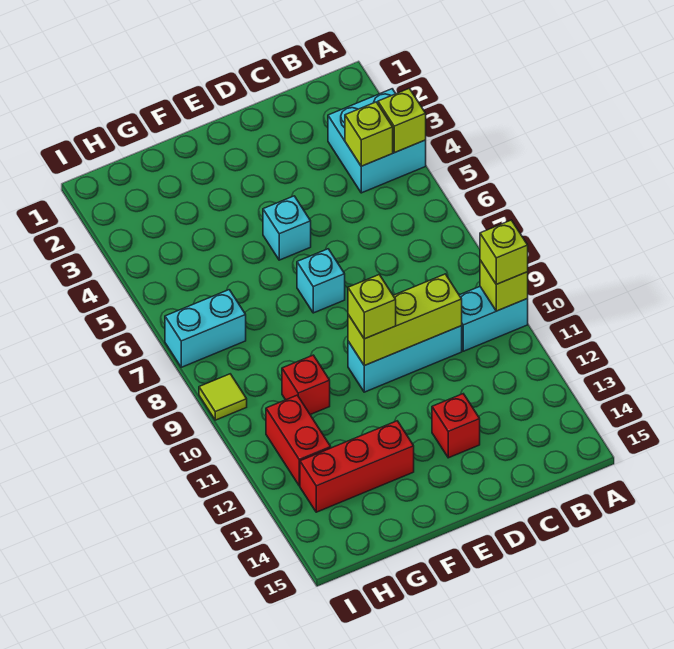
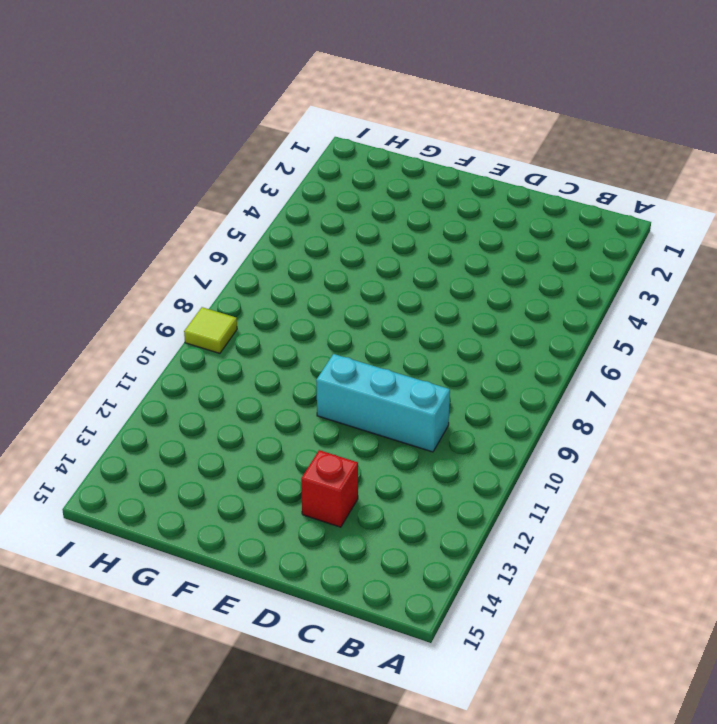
none -> cyan brick A3:B4 level 1
none -> cyan brick A10:B10 level 1
none -> cyan brick E5 level 1

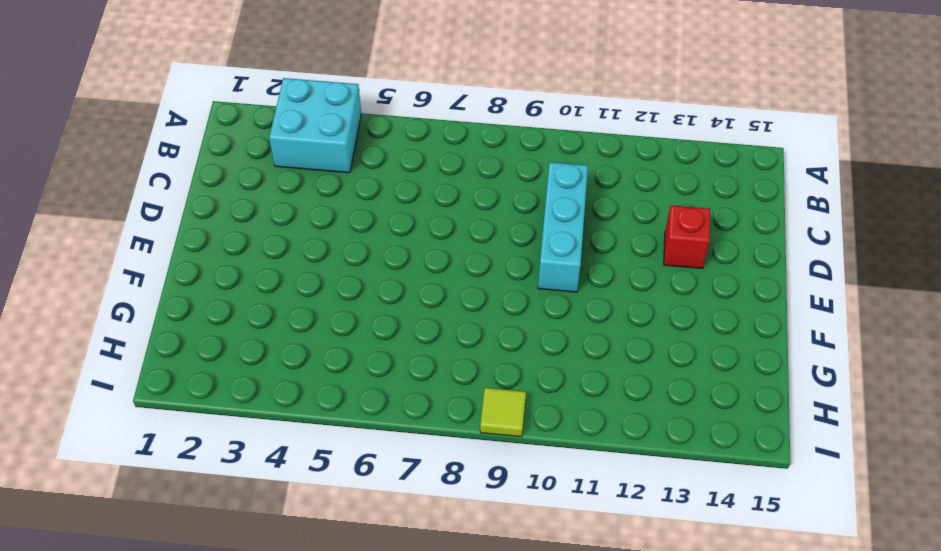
none -> cyan brick A10:B10 level 1
none -> cyan brick E5 level 1
none -> cyan brick E7 level 1

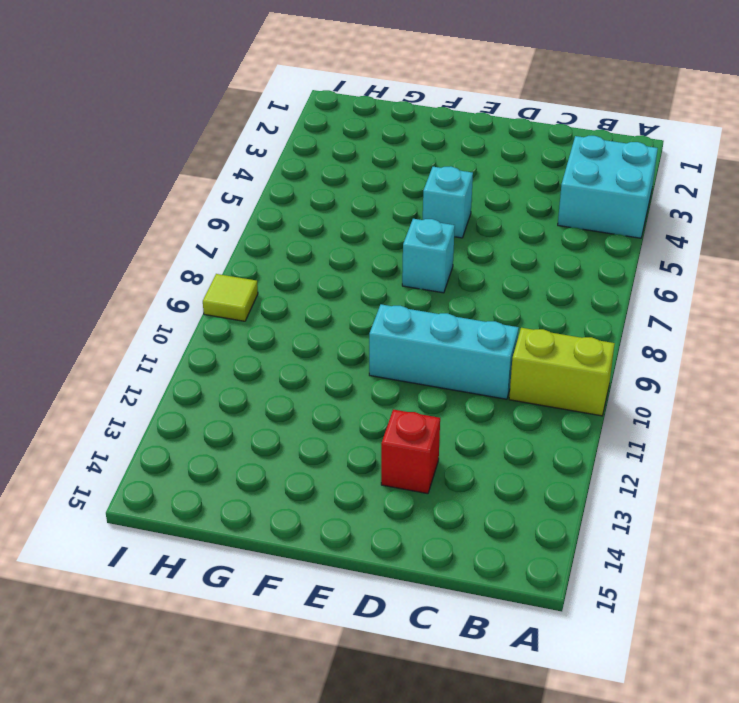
lime brick A10:B10 level 1 -> cyan brick A10:B10 level 1
none -> red brick F13:H13 level 1
none -> red brick G10 level 1
none -> cyan brick H7:I7 level 1

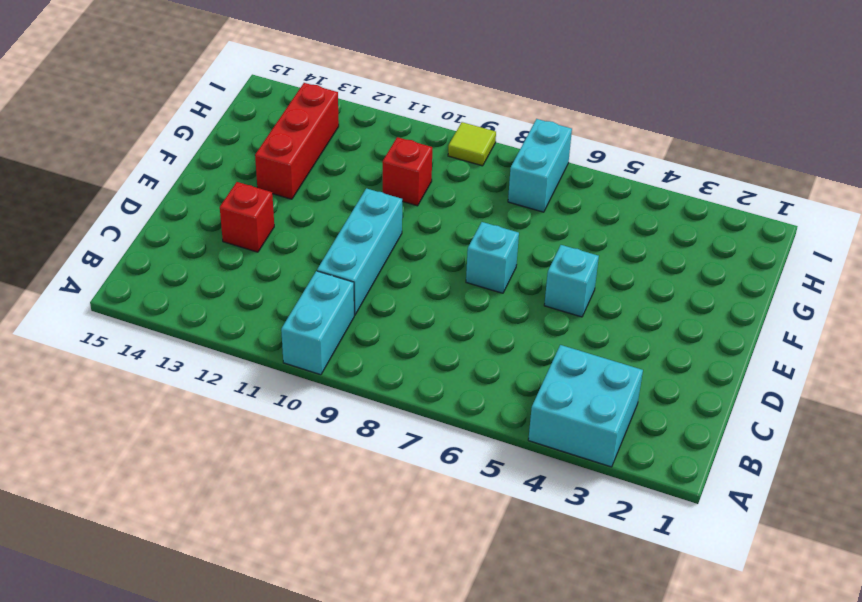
none -> red brick H11:H12 level 1
none -> lime brick A4 level 2
none -> lime brick A10 level 2

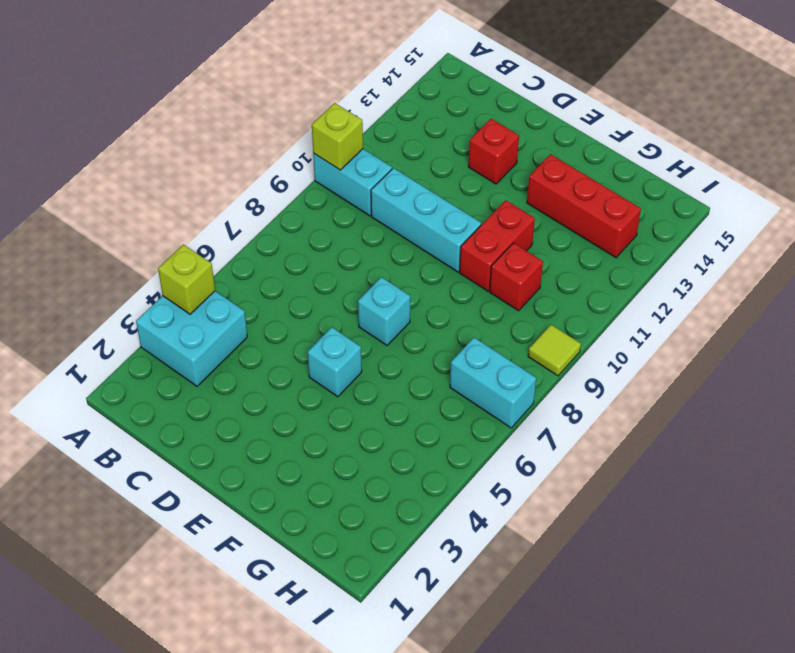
red brick F10:F11 level 1 -> red brick H11:H12 level 1
none -> lime brick B4 level 2
none -> lime brick C10:E10 level 2
none -> lime brick A10 level 3

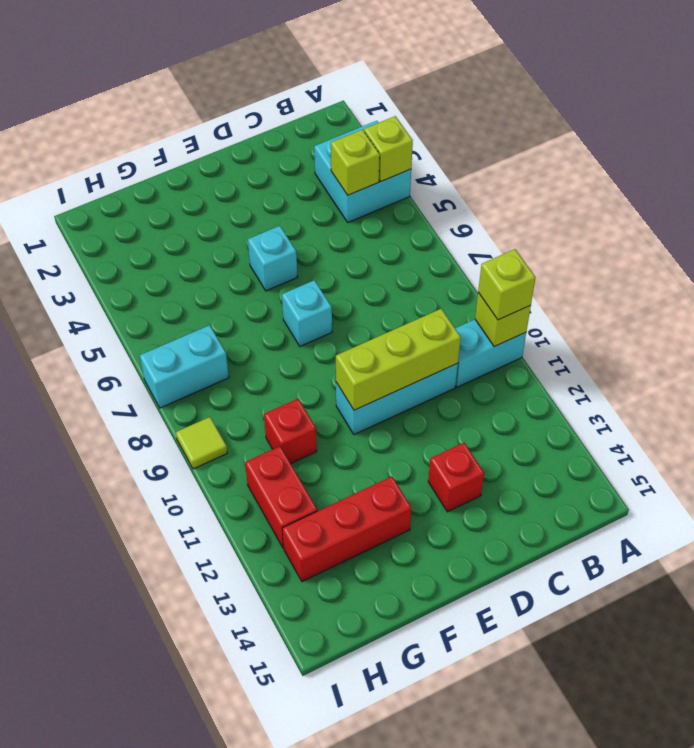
none -> lime brick E10 level 3

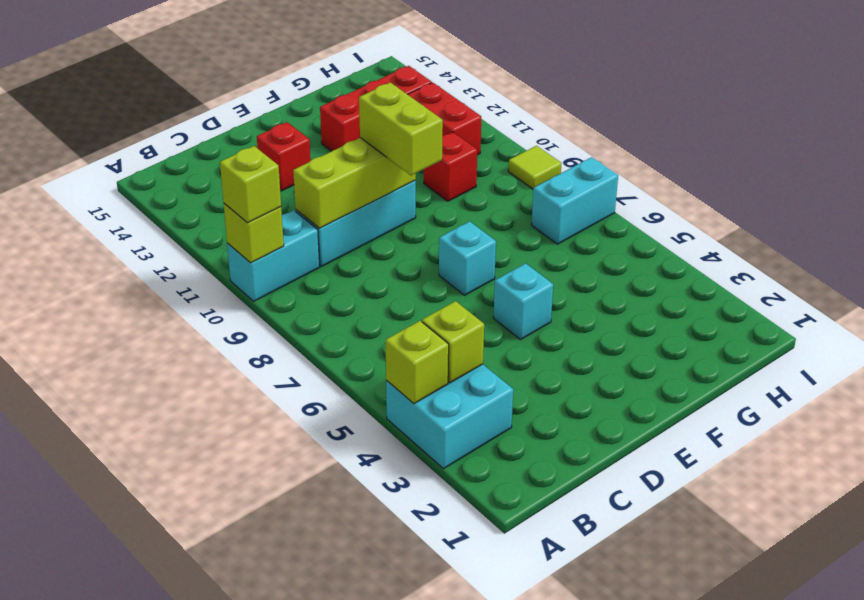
lime brick E9:E10 level 3 -> lime brick E10 level 3

